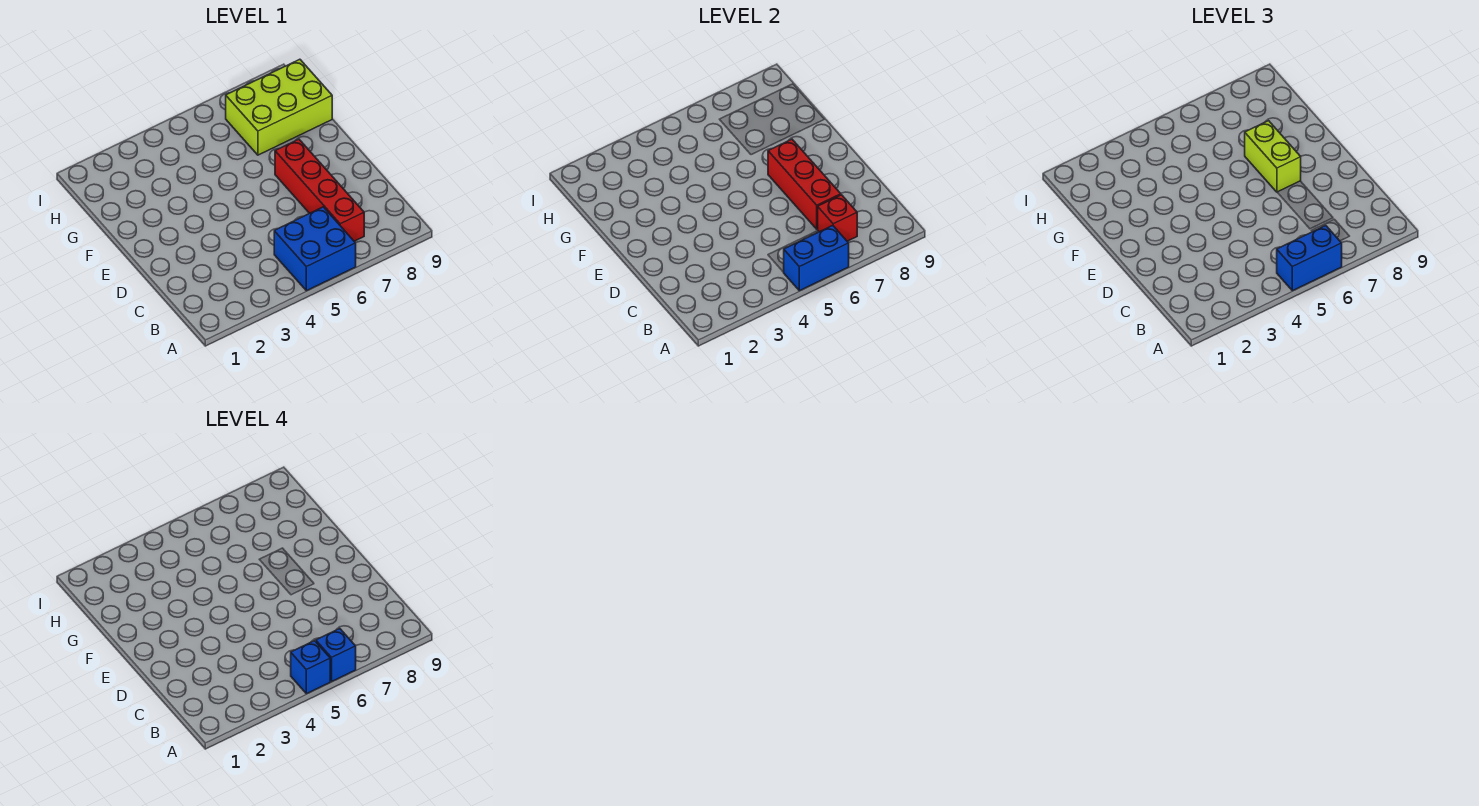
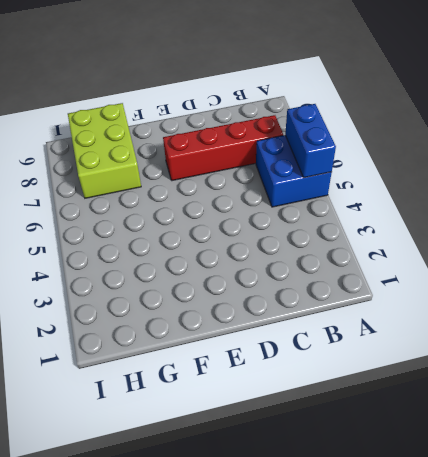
none -> red brick B7 level 2
none -> red brick C7:E7 level 2

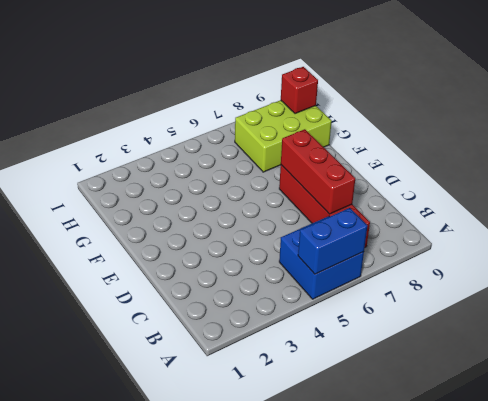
red brick H9 level 2 -> red brick B7 level 2
none -> blue brick A5:A6 level 3
none -> lime brick E7:F7 level 3

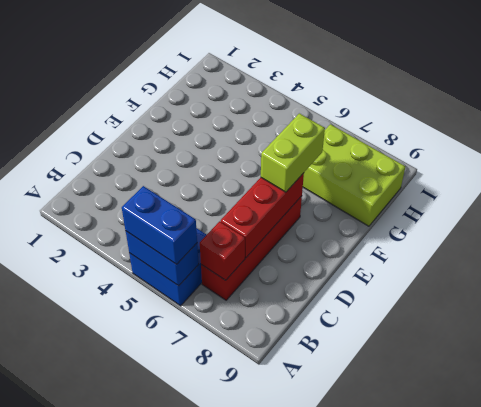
none -> blue brick A5 level 4
none -> blue brick A6 level 4

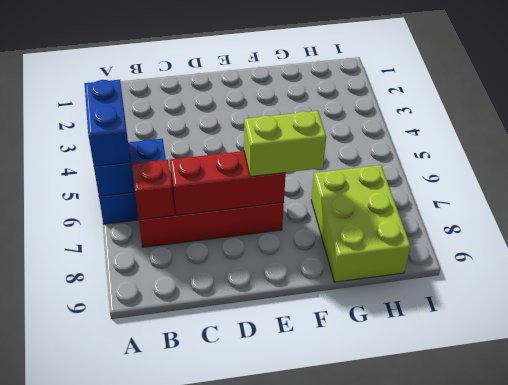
none -> blue brick A5 level 4
none -> blue brick A6 level 4

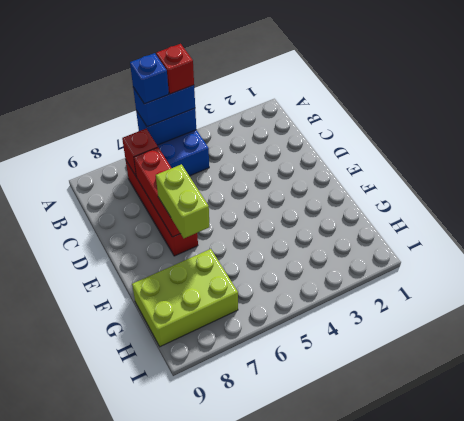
red brick A5 level 4 -> blue brick A5 level 4

